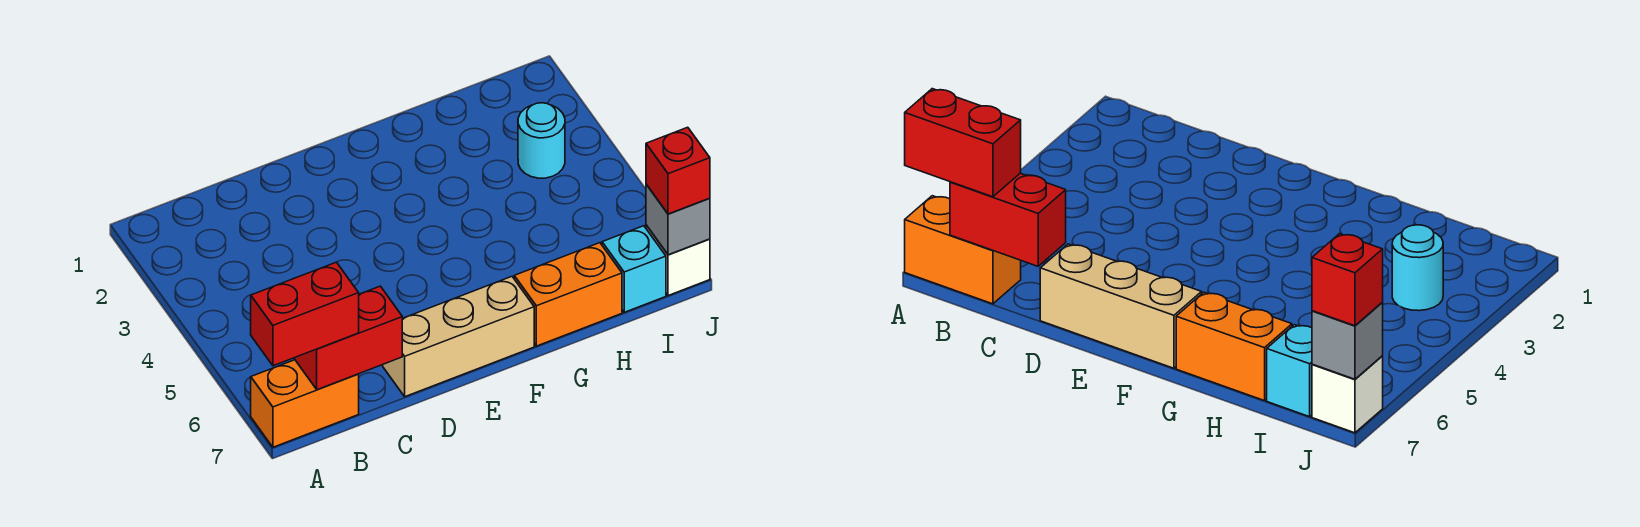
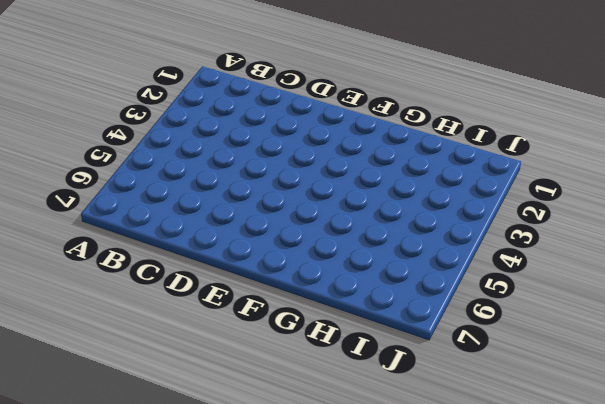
none -> orange brick A7:B7 level 1
none -> tan brick D7:F7 level 1

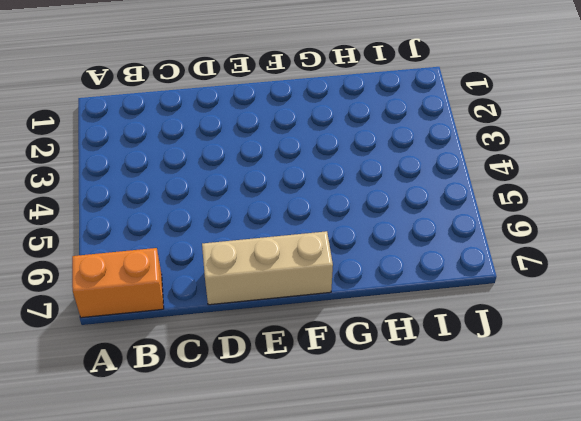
none -> orange brick G7:H7 level 1
none -> cyan round brick I3 level 1

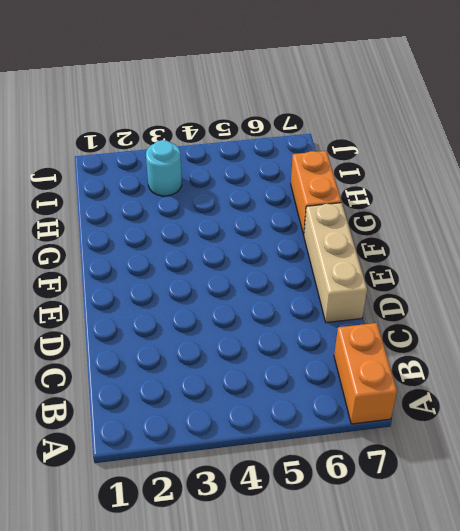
none -> cyan brick I7 level 1
none -> white brick J7 level 1

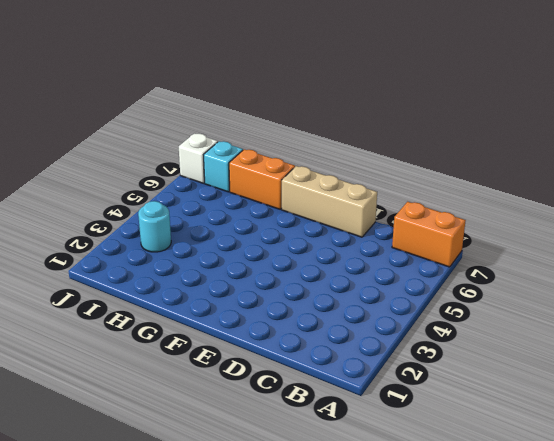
none -> red brick B7:C7 level 2
none -> grey brick J7 level 2

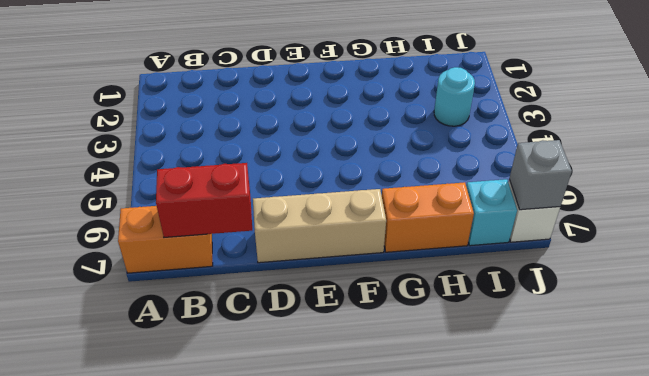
none -> red brick A7:B7 level 3
none -> red brick J7 level 3

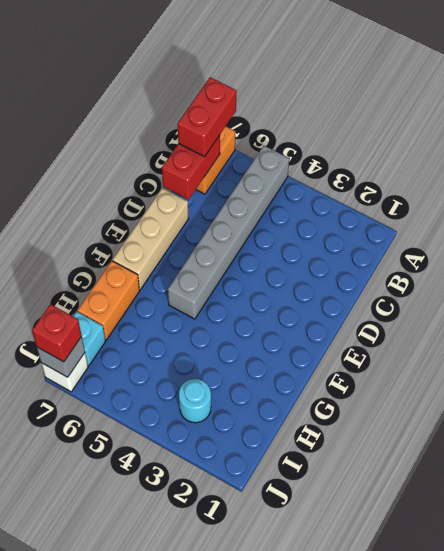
grey brick A5:F5 level 1 -> none

